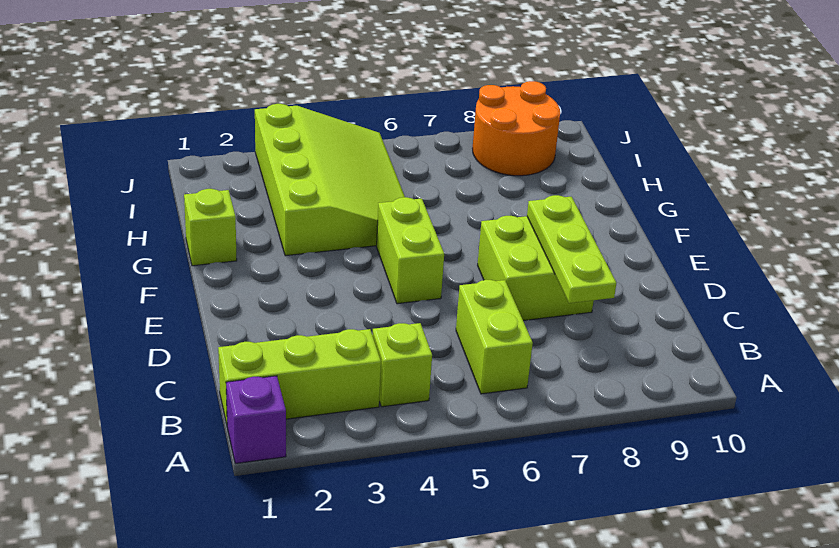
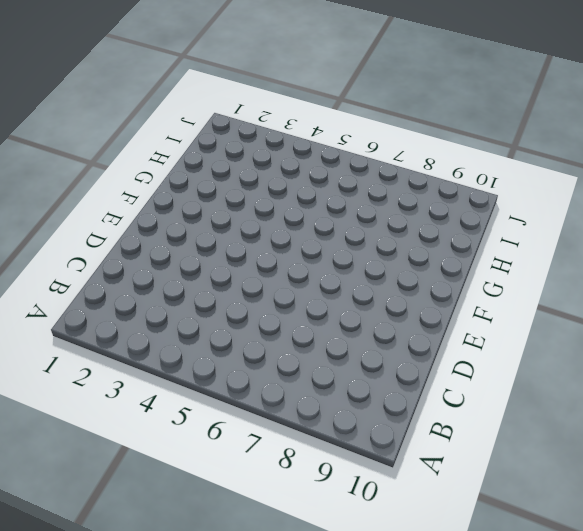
none -> purple brick A1 level 1
none -> lime brick B1:B3 level 1

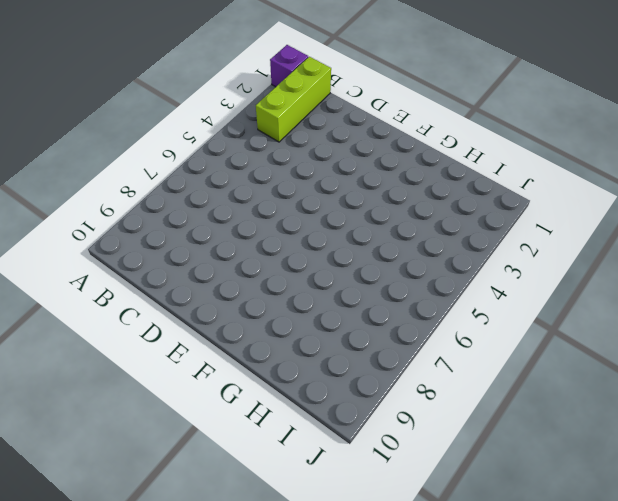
none -> lime brick B4 level 1
none -> lime brick B6:C6 level 1

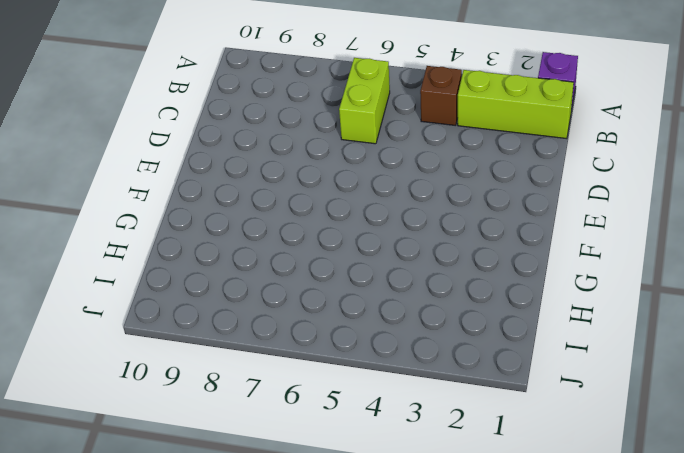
brown brick B4 level 1 -> lime brick B4 level 1
none -> lime brick D7:E8 level 1
none -> lime brick E5:F5 level 1

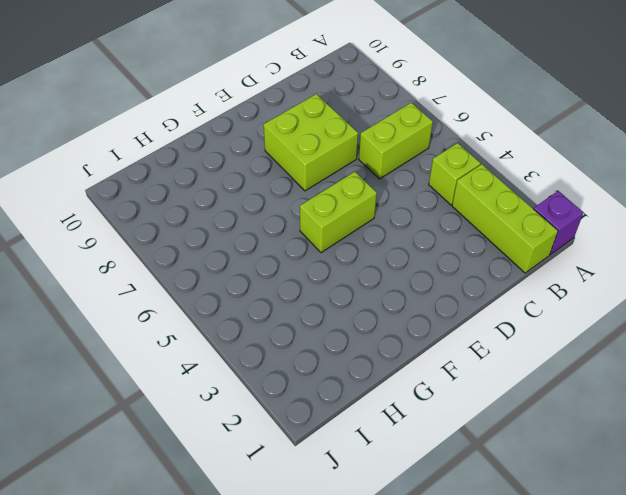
none -> lime brick G1 level 1
none -> lime slope G3:J5 level 1 top 3

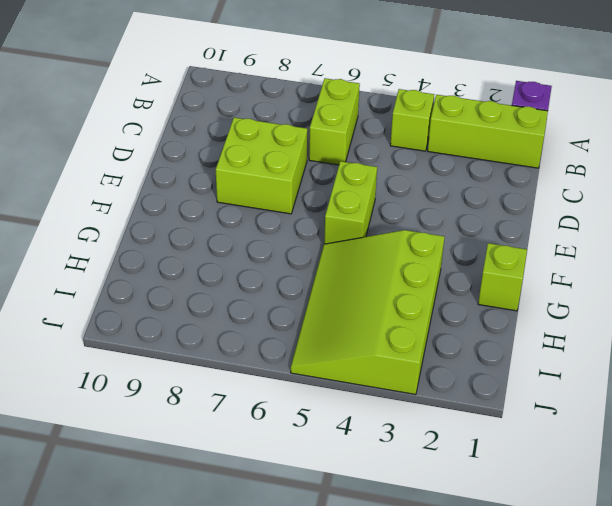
none -> orange round brick I8:J9 level 1
none -> lime plate C8:E8 level 2

